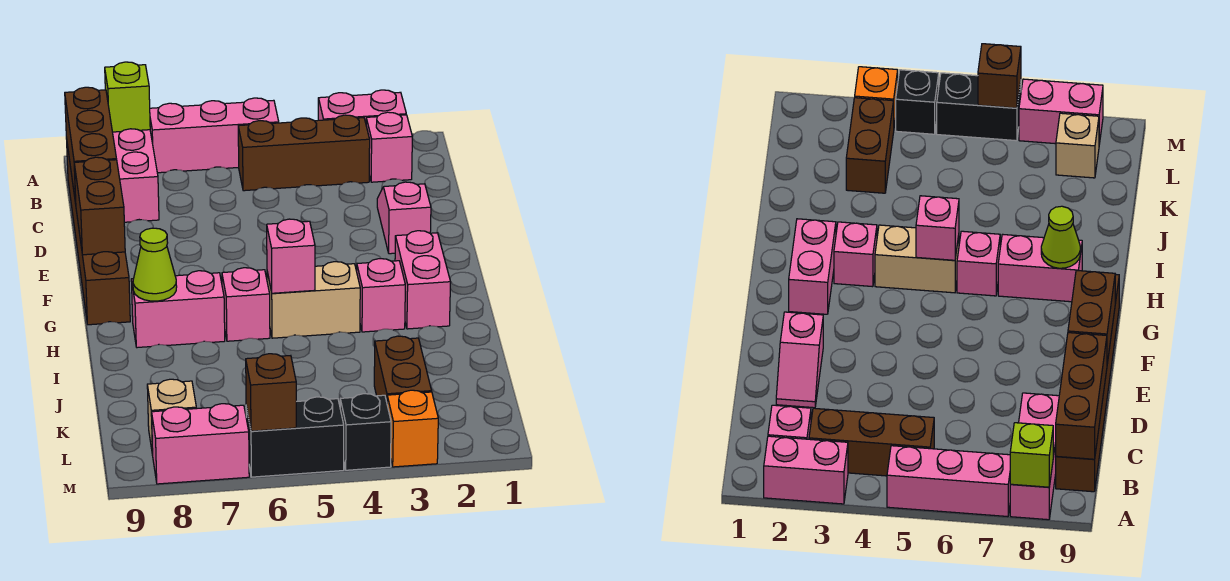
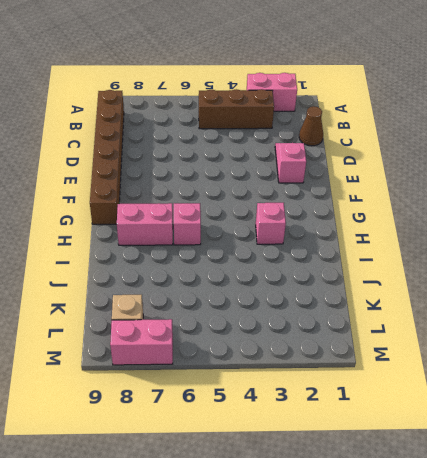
brown cone C1 level 1 -> none
none -> pink brick A5:A7 level 1
none -> pink brick A8:C8 level 1
none -> pink brick B2 level 1

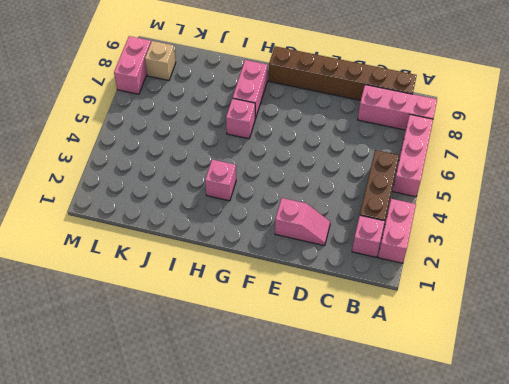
none -> pink brick G2:H2 level 1
none -> tan brick H4:H5 level 1
none -> brown brick K3:L3 level 1

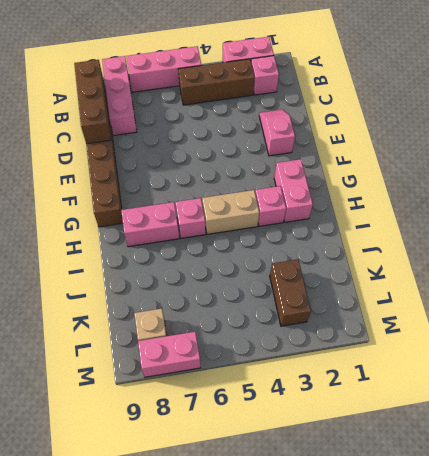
none -> orange brick M3 level 1
none -> black brick M4 level 1
none -> black brick M5:M6 level 1

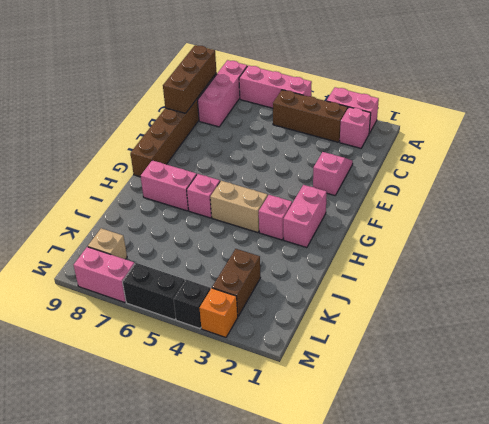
none -> lime brick A8 level 2
none -> brown brick E9:F9 level 2
none -> pink brick H5 level 2

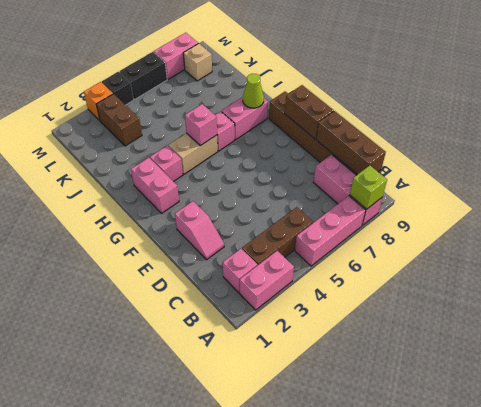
none -> brown brick M6 level 2

